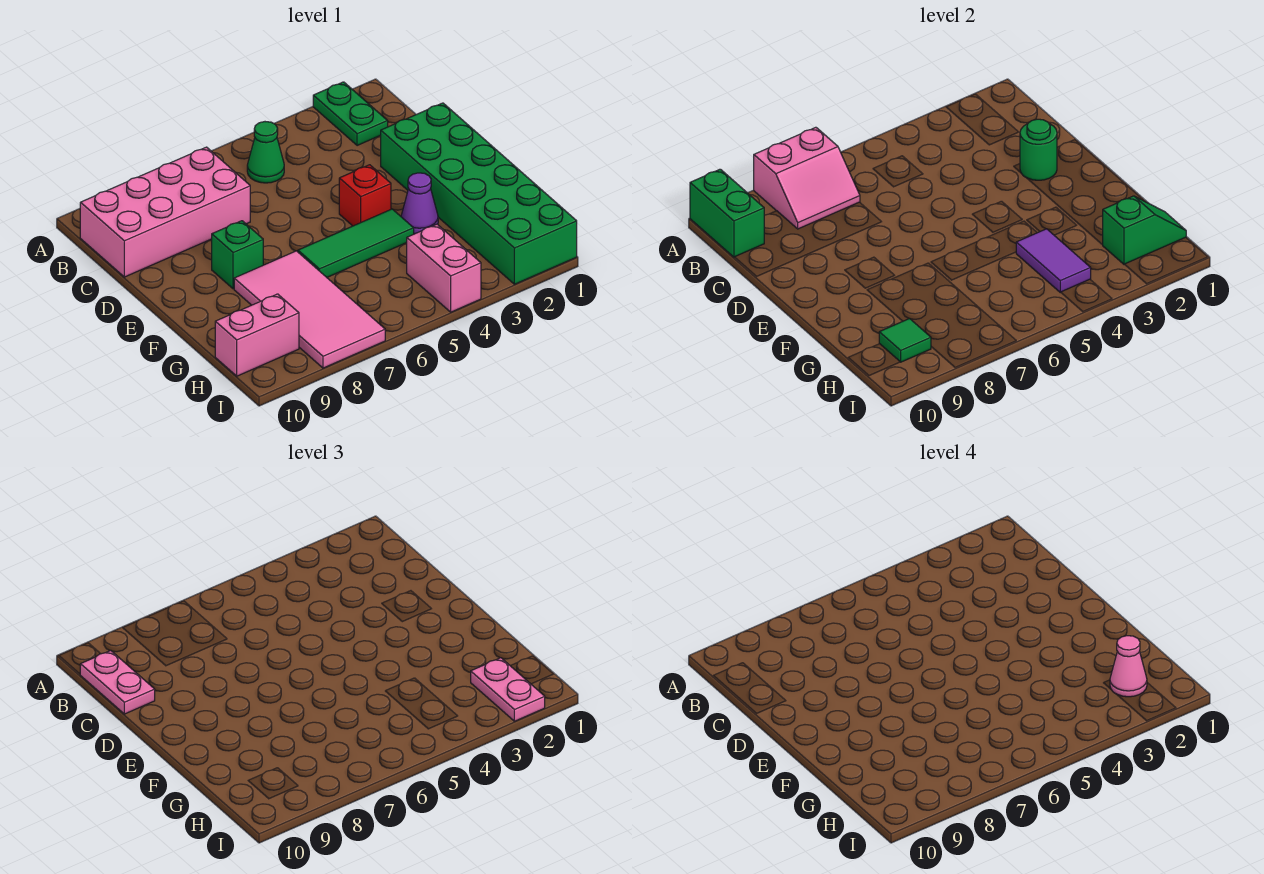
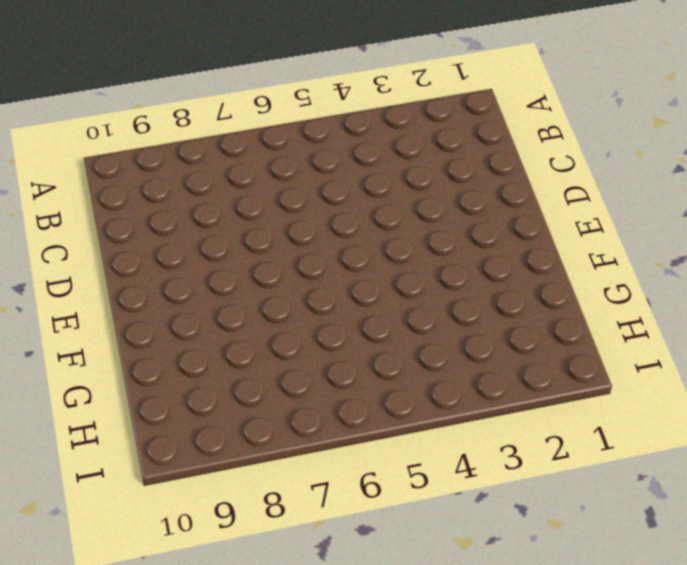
none -> green plate A2:B2 level 1
none -> green cone B5 level 1
none -> pink brick B7:C10 level 1

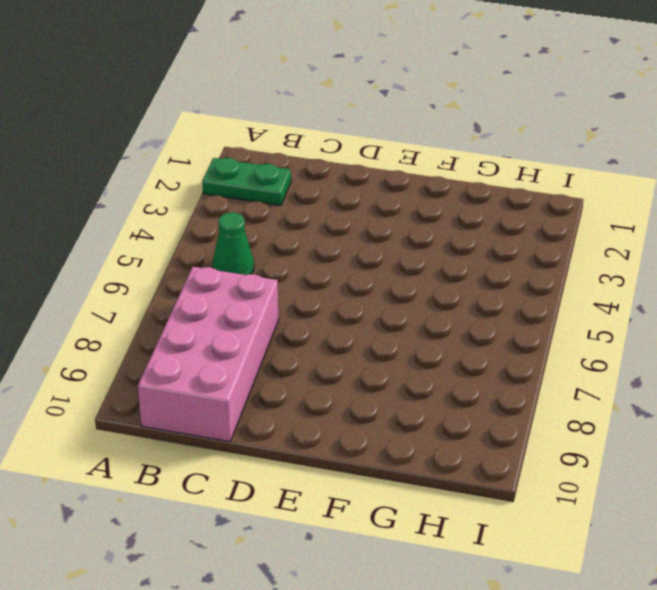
none -> green brick D1:I2 level 1
none -> red brick E4 level 1
none -> green brick E8 level 1

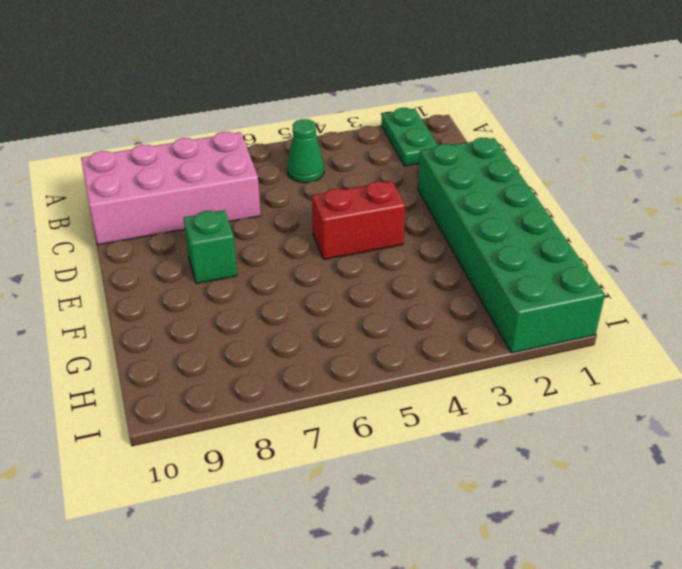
red brick E4:E5 level 1 -> red brick E4 level 1
none -> purple cone F3 level 1
none -> green tile F4:F6 level 1
none -> pink tile F7:I8 level 1

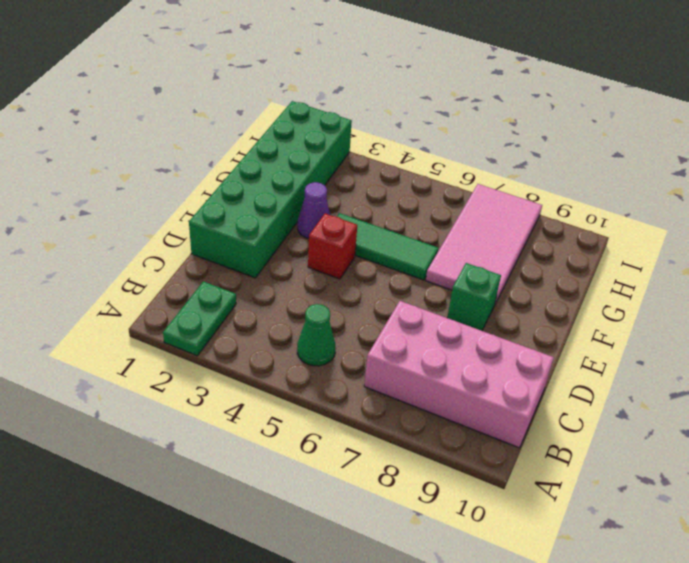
none -> pink brick H4:I4 level 1
none -> pink brick H9:H10 level 1
none -> pink slope A7:B8 level 2 top A

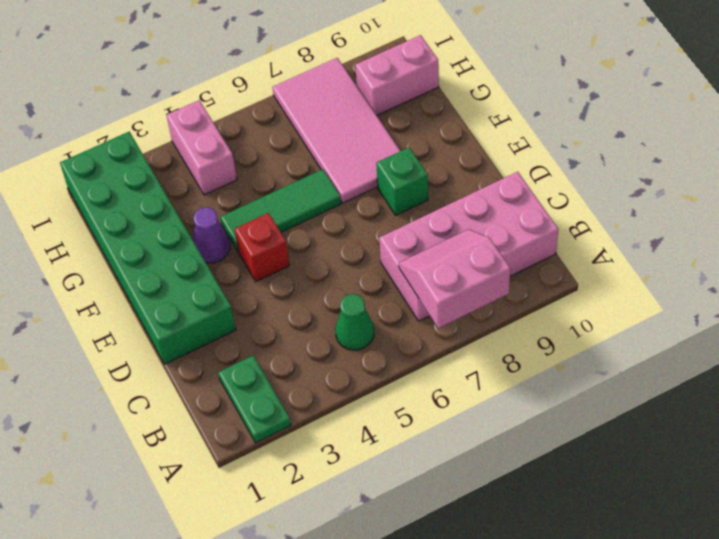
none -> green brick A10:B10 level 2
none -> green round brick D2 level 2
none -> purple tile G4:H4 level 2

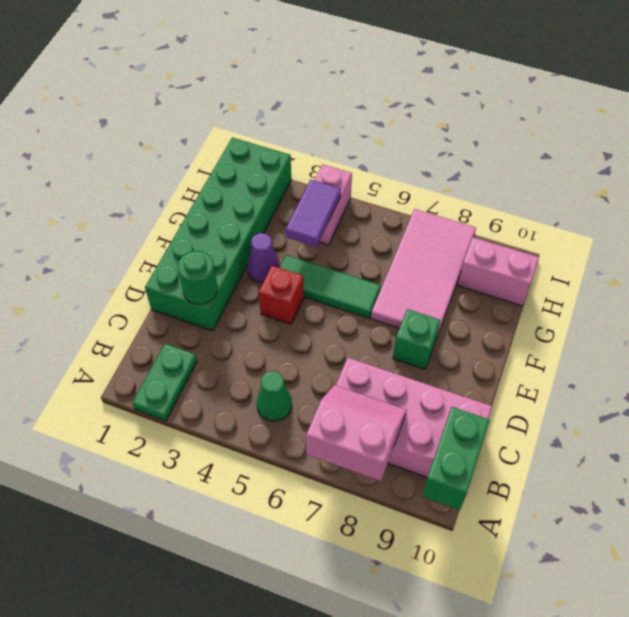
none -> green slope H1:H2 level 2 top 2
none -> green tile H9 level 2
none -> pink plate B10:C10 level 3

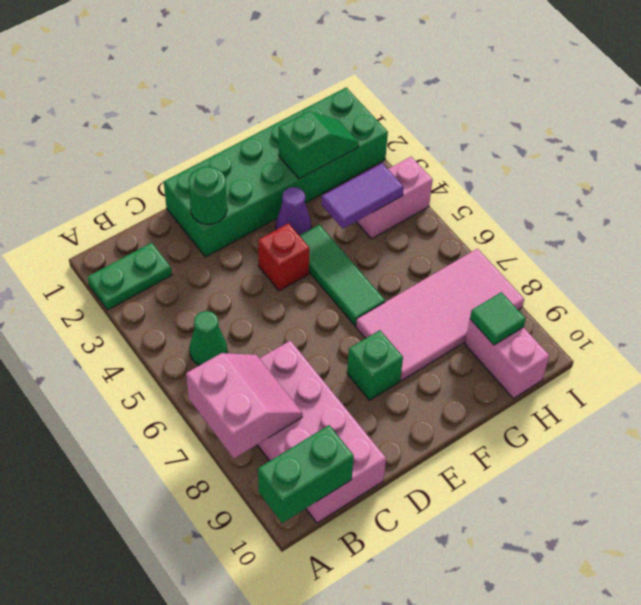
green slope G2:H2 level 2 top G -> green slope H1:H2 level 2 top 2
none -> pink plate B10:C10 level 3
none -> pink plate H2:I2 level 3
none -> pink cone H2 level 4

